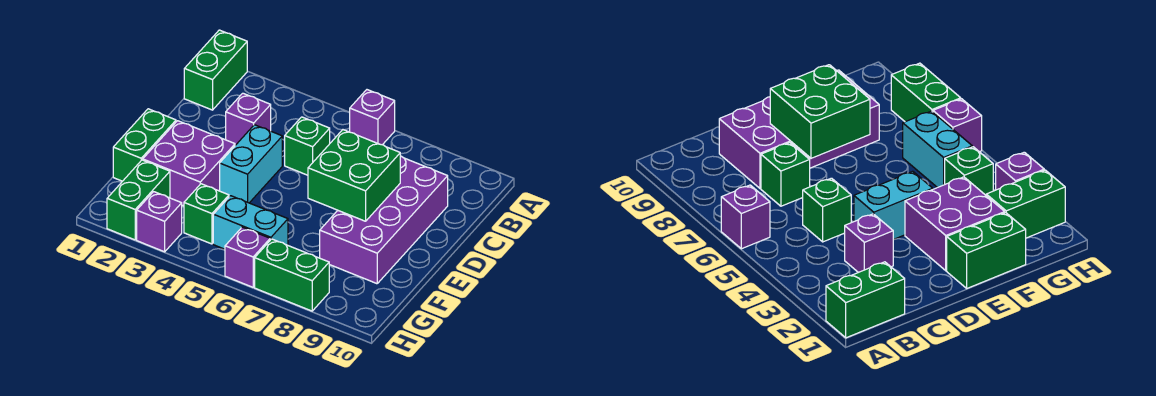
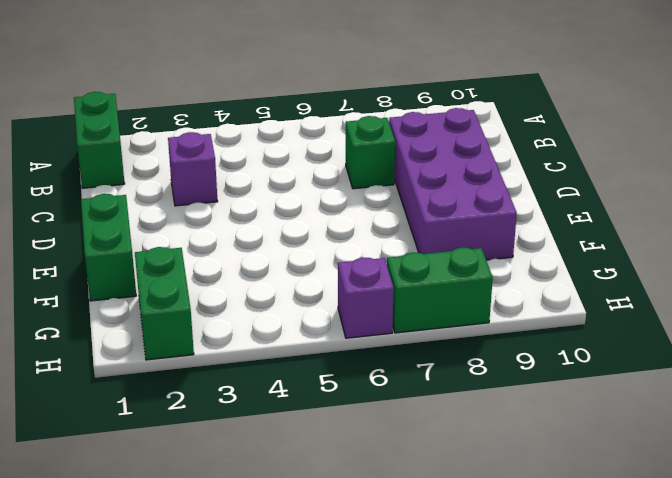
none -> purple brick A6 level 1
none -> green brick C5 level 1
none -> cyan brick D4:E4 level 1

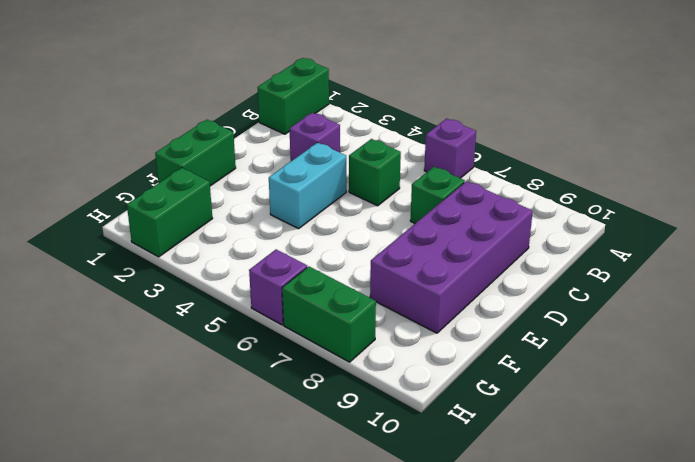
none -> purple brick E2:F3 level 1
none -> green brick G4 level 1
none -> cyan brick G5:G6 level 1

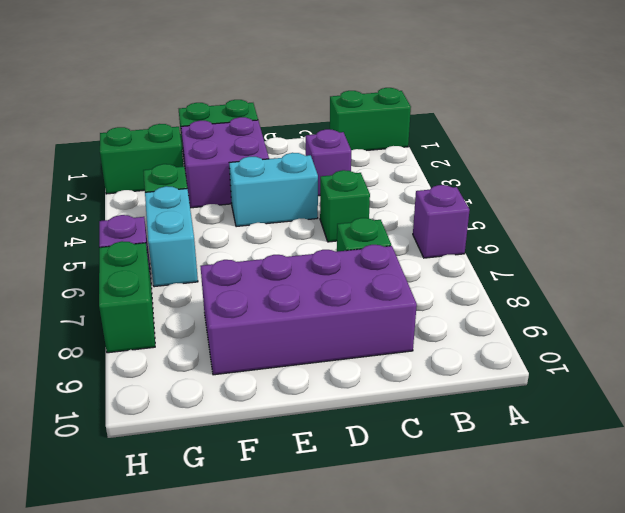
none -> purple brick H3 level 1
none -> green brick D7:E8 level 2

